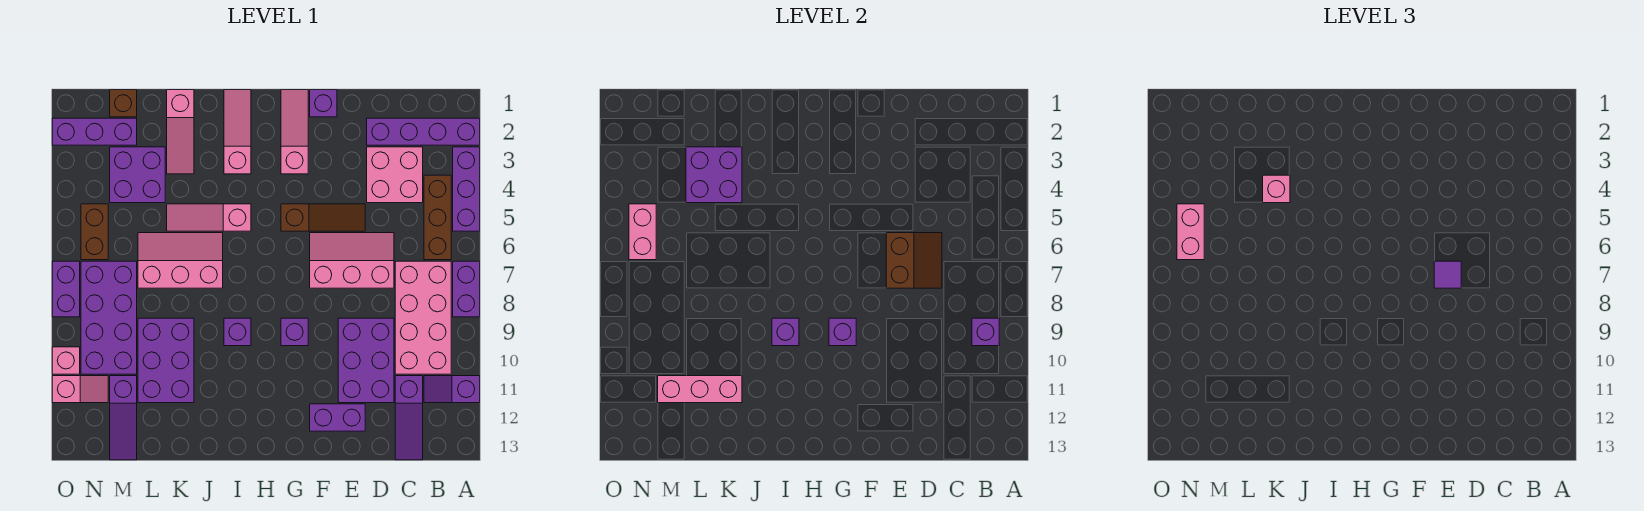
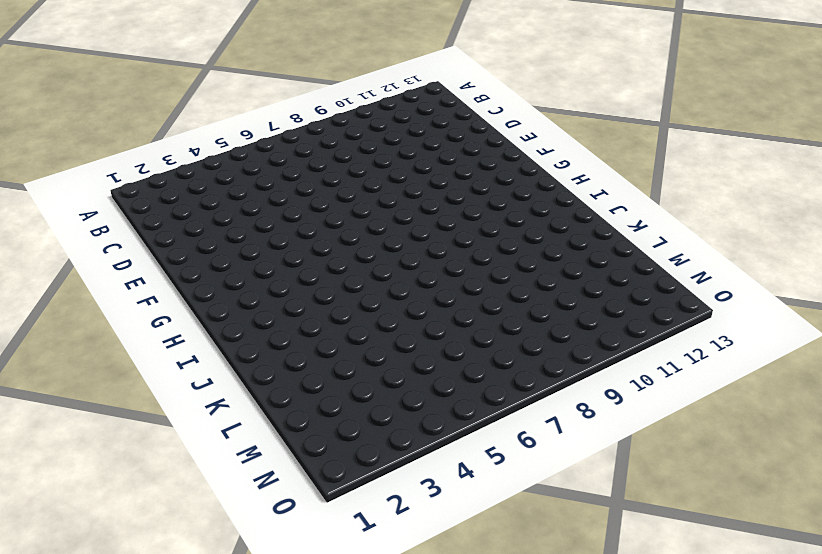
none -> purple brick A2:D2 level 1
none -> purple brick A3:A5 level 1
none -> purple brick A7:A8 level 1
none -> purple slope A11:B11 level 1 top A

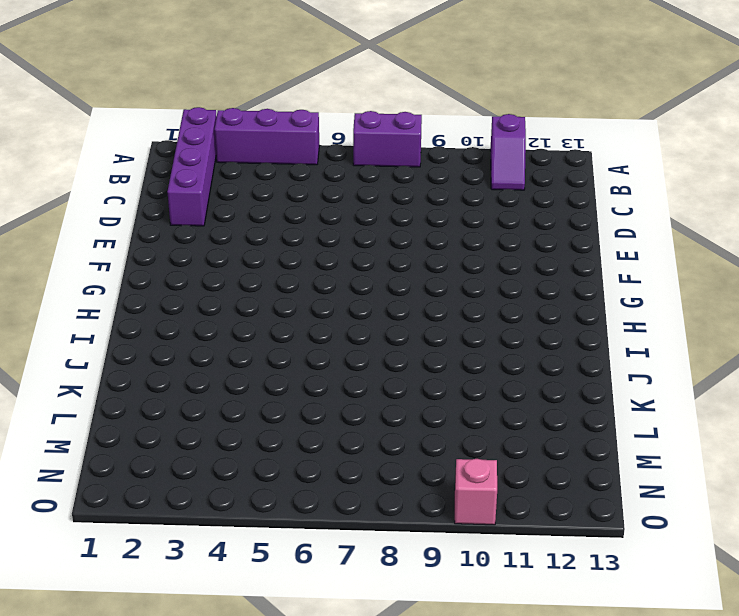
none -> brown brick B4:B6 level 1
none -> pink brick B7:C10 level 1
none -> pink brick C3:D4 level 1
none -> purple slope C11:C13 level 1 top 11

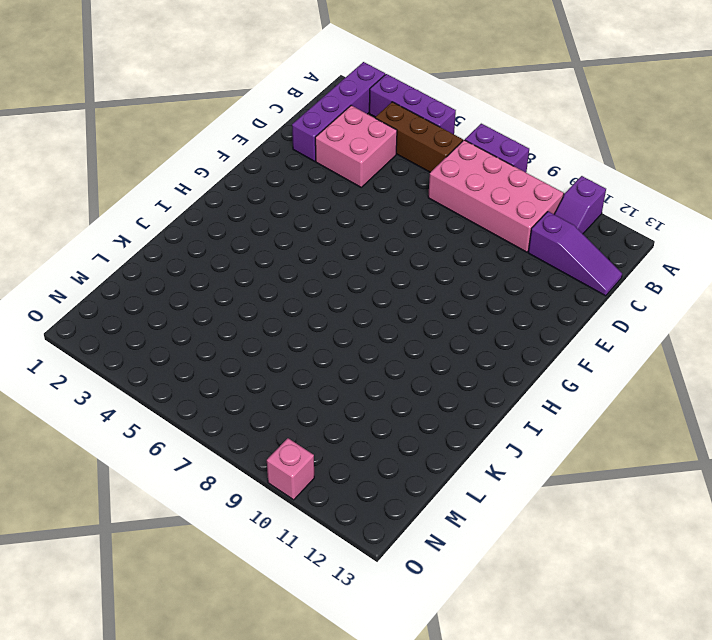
none -> pink slope D6:F7 level 1 top 7
none -> purple brick D9:E11 level 1
none -> brown slope E5:G5 level 1 top G
none -> purple brick E12:F12 level 1

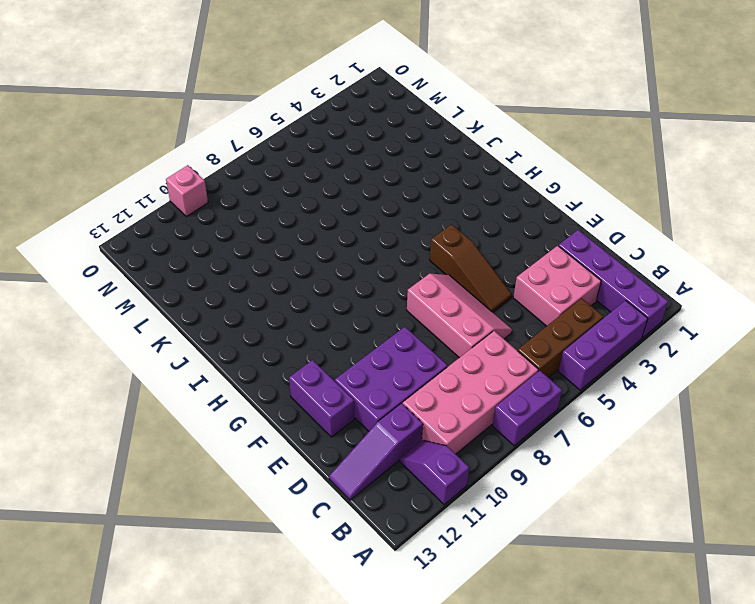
none -> purple brick F1 level 1
none -> pink slope G1:G3 level 1 top 3
none -> purple brick G9 level 1
none -> pink slope I1:I3 level 1 top 3

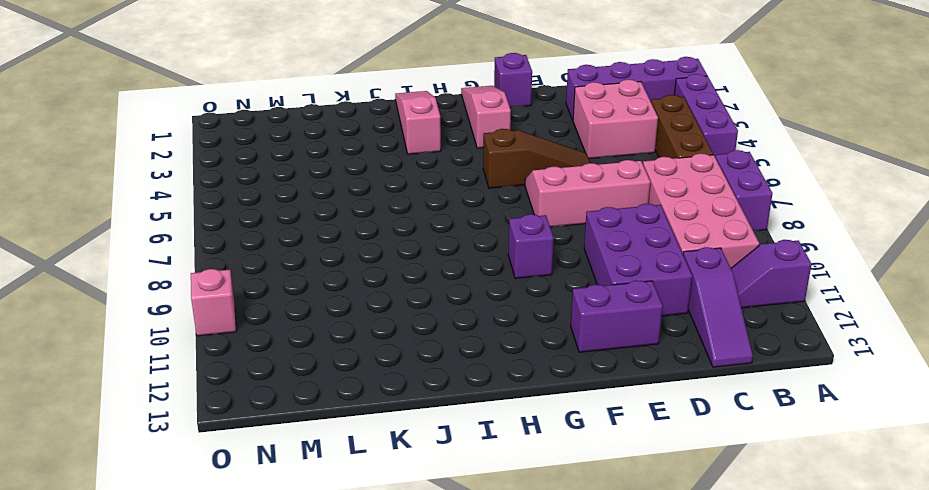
none -> pink slope I5:K5 level 1 top I
none -> purple brick I9 level 1
none -> pink slope J6:L7 level 1 top 7
none -> pink slope K1:K3 level 1 top 1

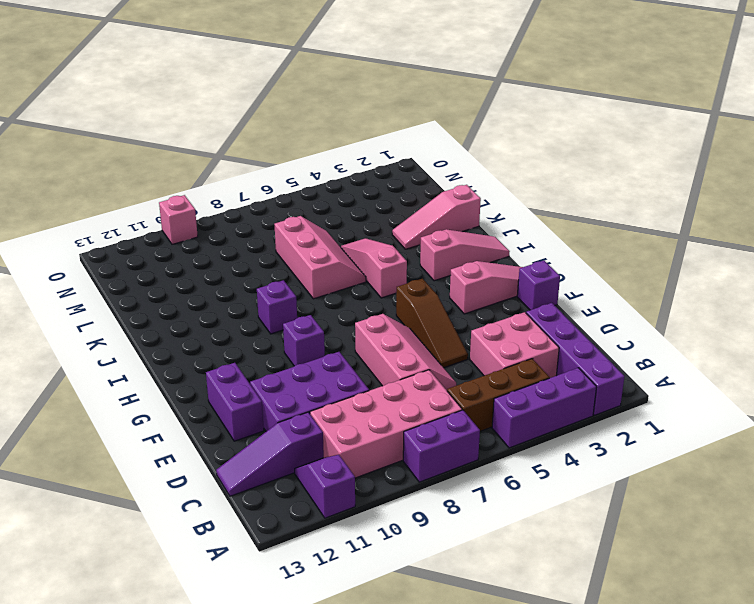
none -> purple brick K9:L11 level 1
none -> purple brick L3:M4 level 1
none -> brown brick M1 level 1
none -> purple brick M2:O2 level 1

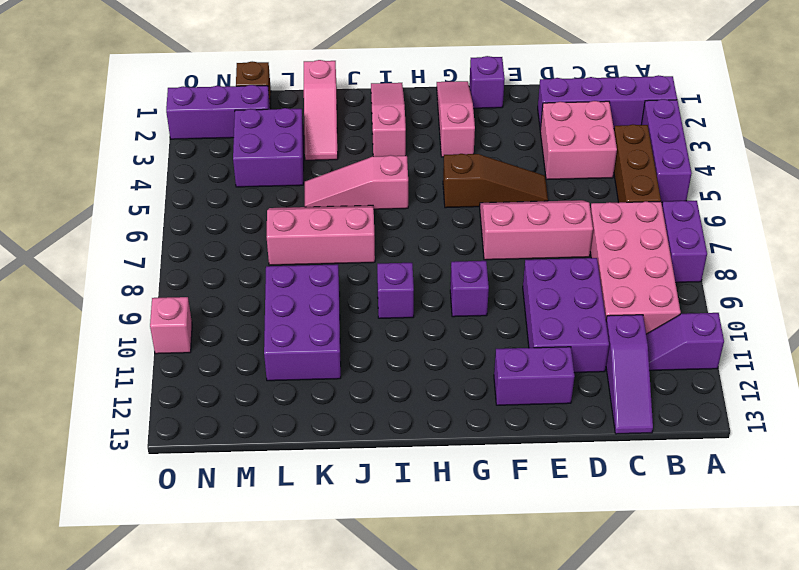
none -> purple brick M7:N10 level 1
none -> purple slope M11:M13 level 1 top 11
none -> brown brick N5:N6 level 1
none -> pink slope N11:O11 level 1 top O

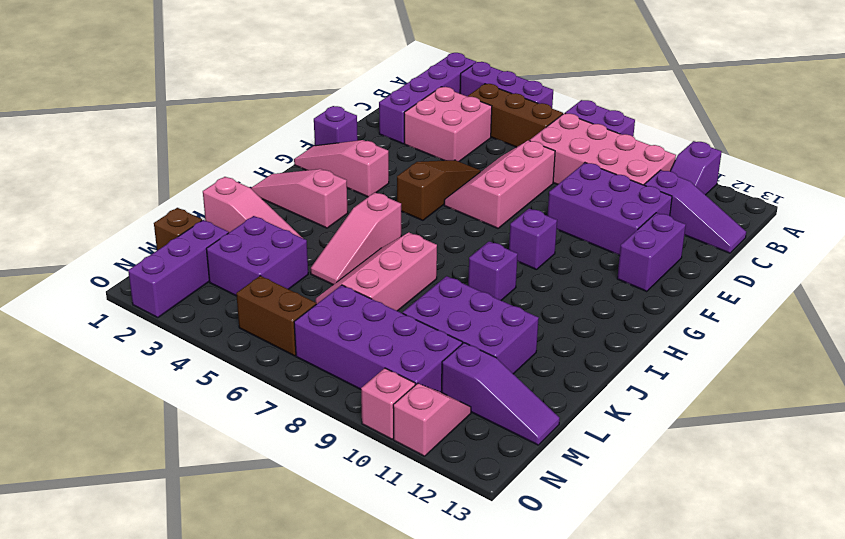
none -> purple brick O7:O8 level 1
none -> purple brick B9 level 2
none -> brown slope D6:E7 level 2 top E
none -> purple brick G9 level 2

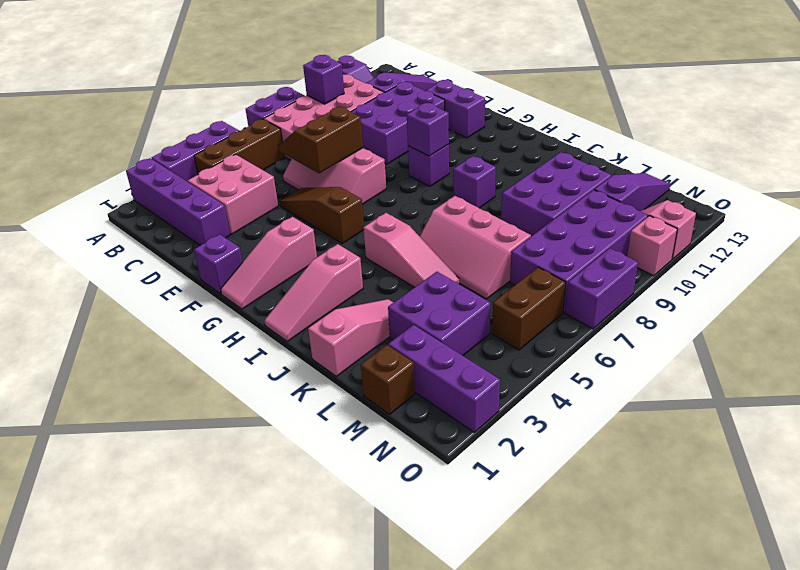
none -> purple brick I9 level 2
none -> purple brick K3:L4 level 2
none -> pink brick K11:M11 level 2
none -> pink brick N5:N6 level 2

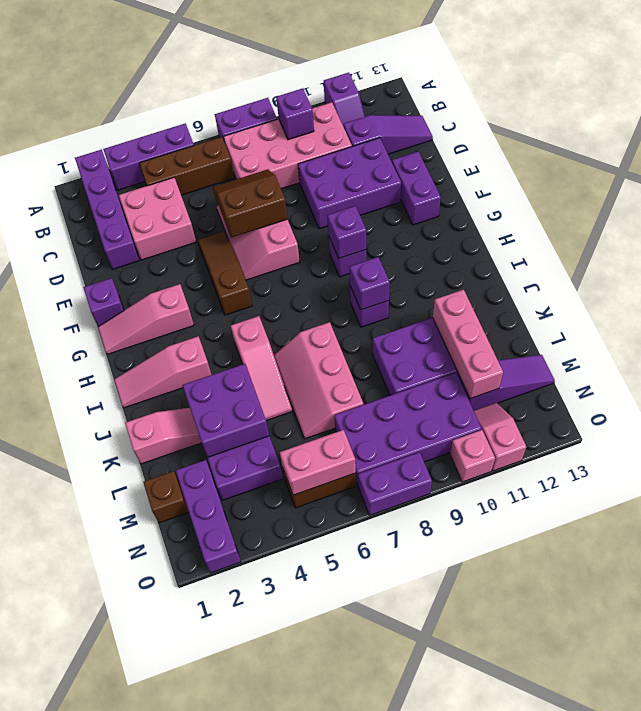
none -> purple tile E7 level 3
none -> pink brick K4 level 3
none -> pink brick N5:N6 level 3

